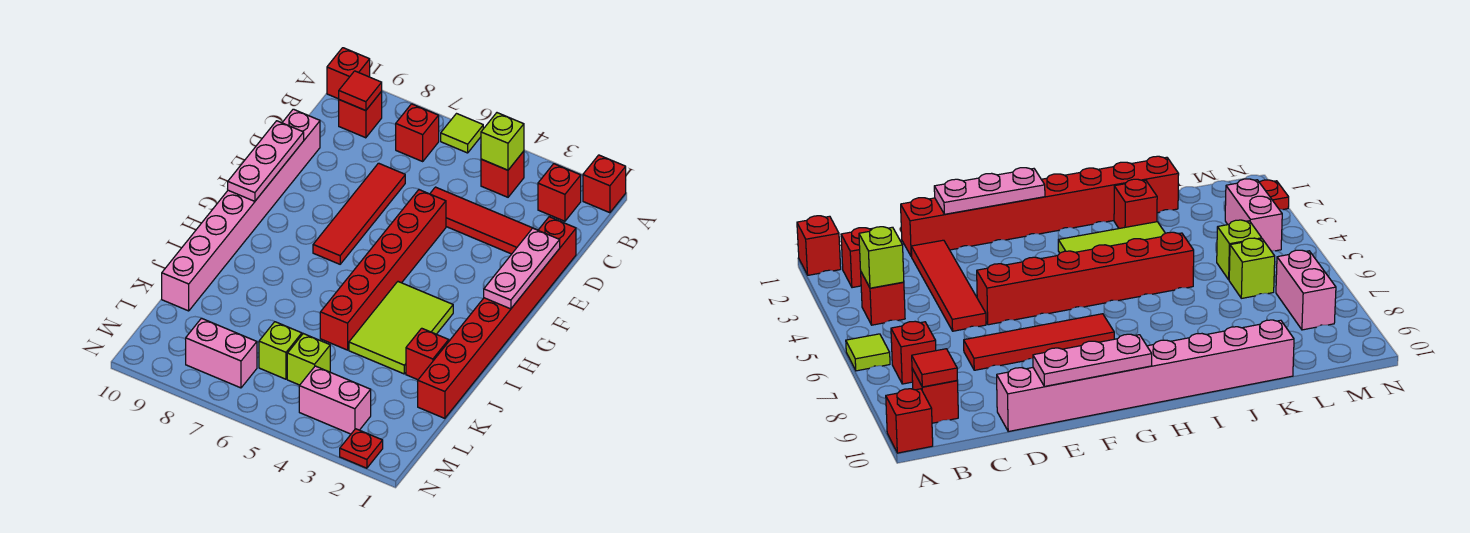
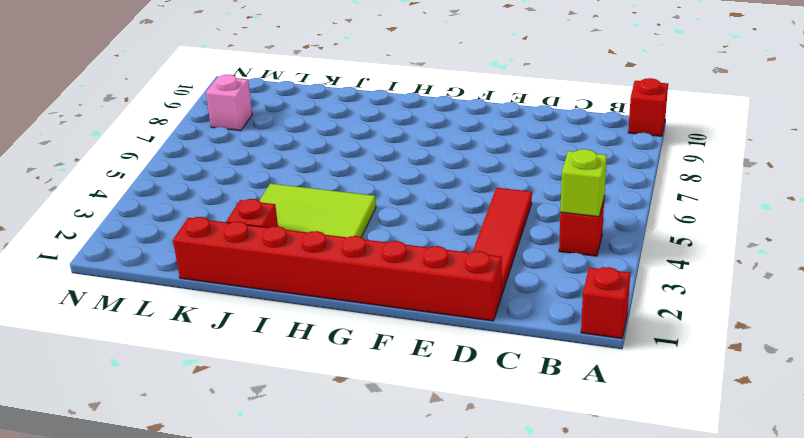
pink brick M8 level 1 -> pink brick M7:M8 level 1
none -> lime tile A6 level 1
none -> red brick B2 level 1
none -> red brick B7 level 1

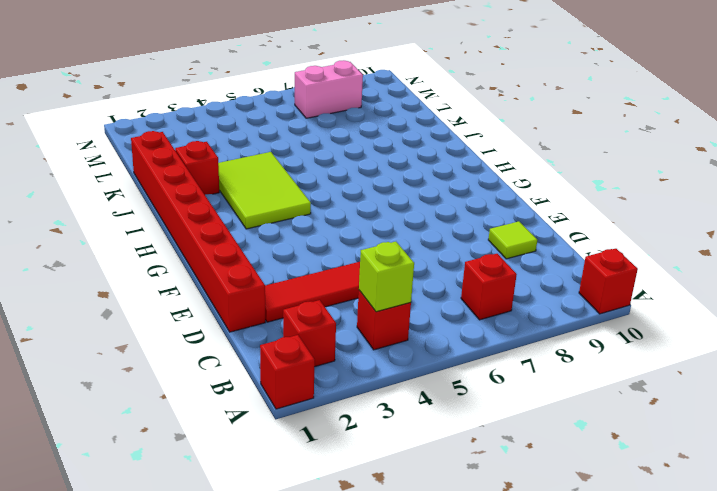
lime tile D9 level 1 -> lime tile A6 level 1
none -> red brick B9 level 1
none -> red tile D7:G7 level 1
none -> pink brick D10:K10 level 1

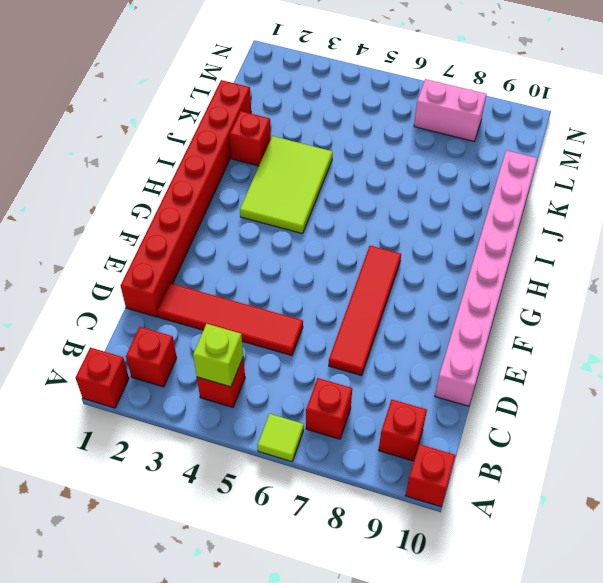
none -> red brick E5:J5 level 1
none -> lime brick L5 level 1
none -> lime brick L6 level 1

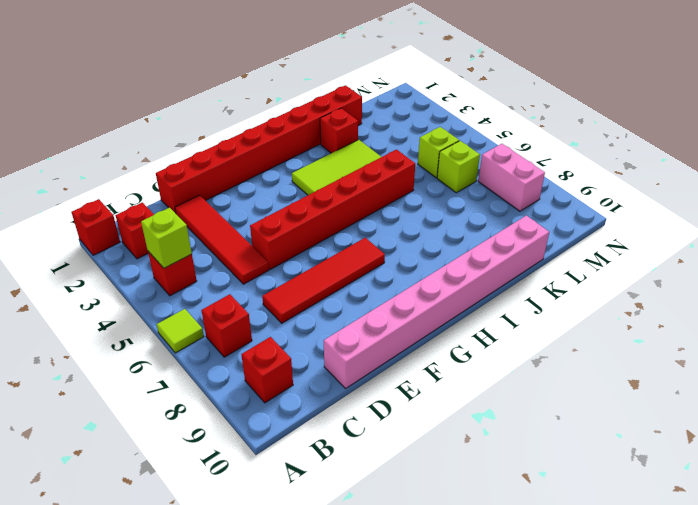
none -> red brick A10 level 1
none -> pink brick M3:M4 level 1
none -> red plate N2 level 1

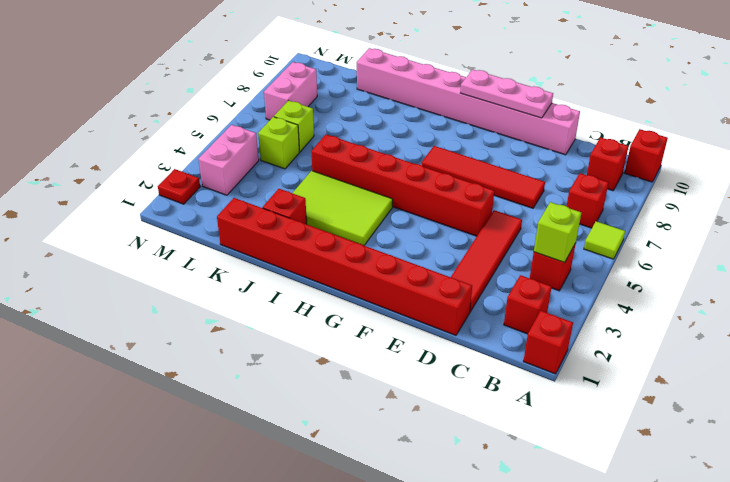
none -> red tile B9 level 2
none -> pink plate E1:G1 level 2

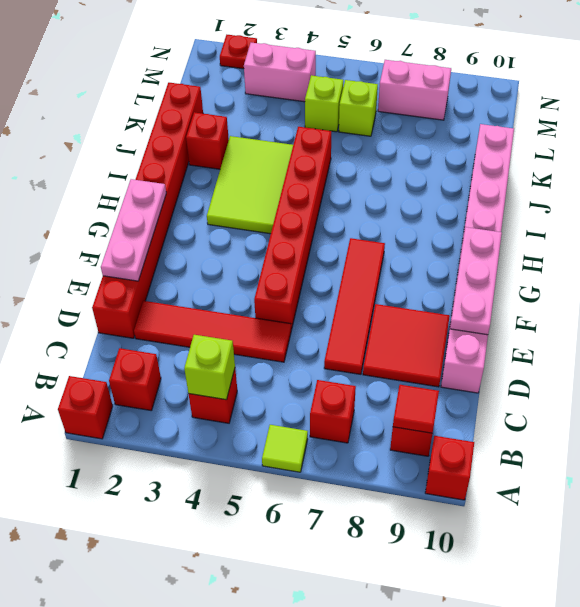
red tile D8:E9 level 1 -> none

